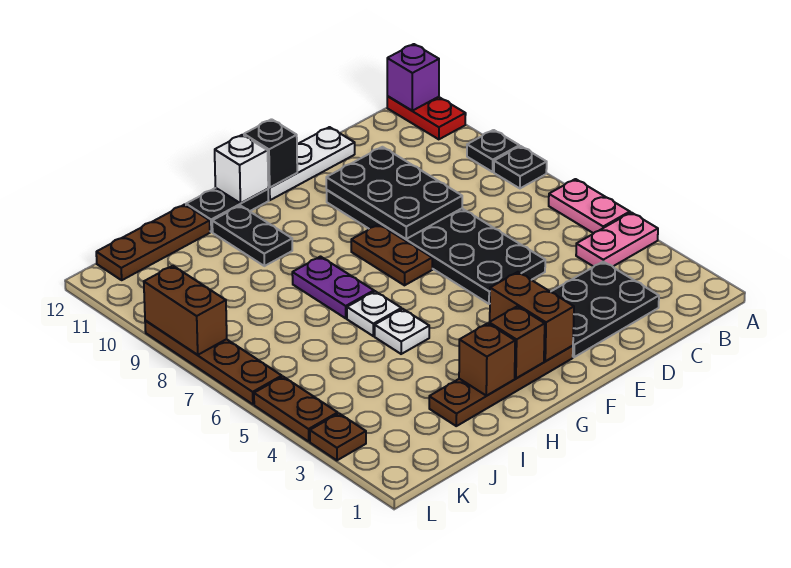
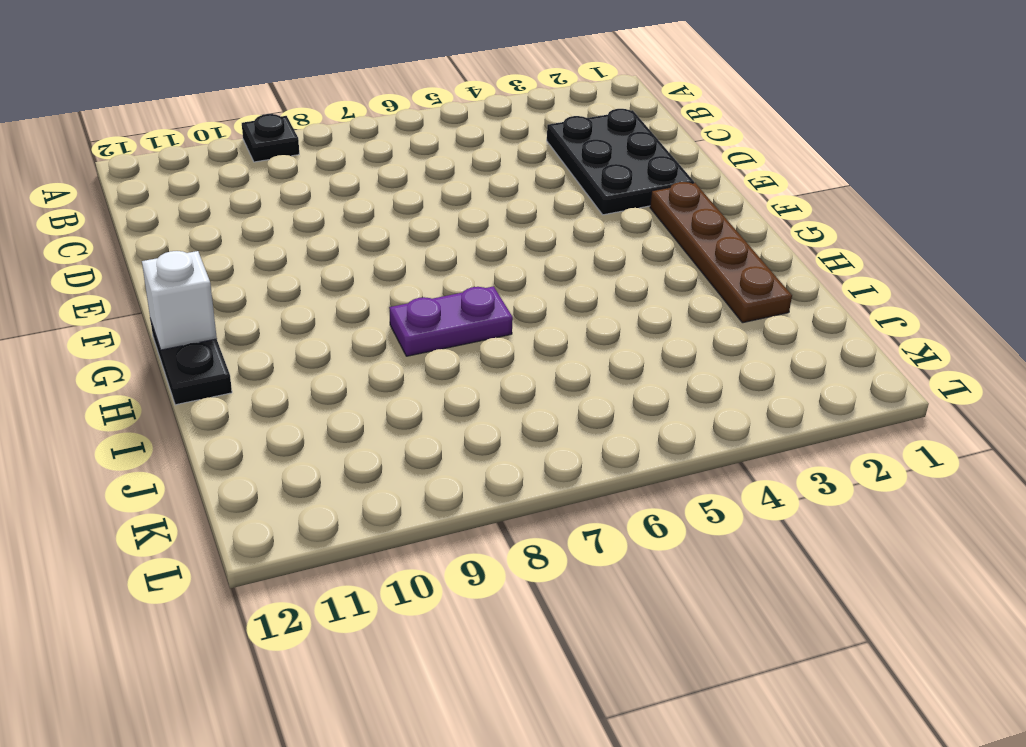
none -> pink plate A4:B4 level 1
none -> pink plate A5:A6 level 1
none -> black plate A8 level 1

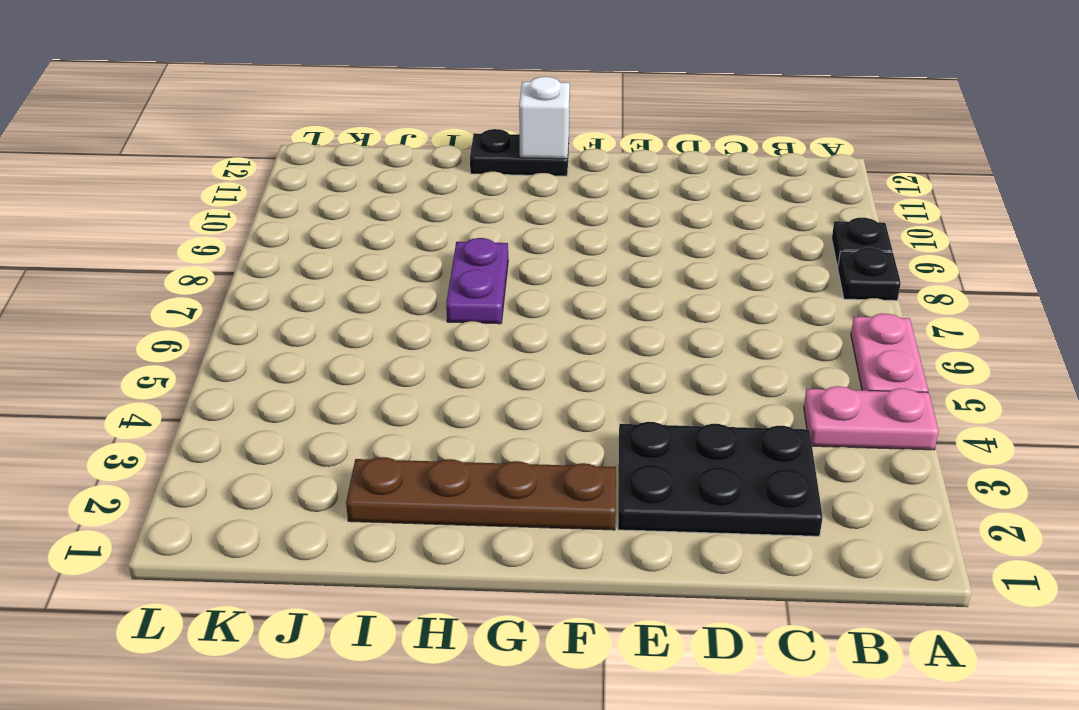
none -> red plate A11:A12 level 1
none -> black plate D5:E10 level 1
none -> white plate D12:F12 level 1

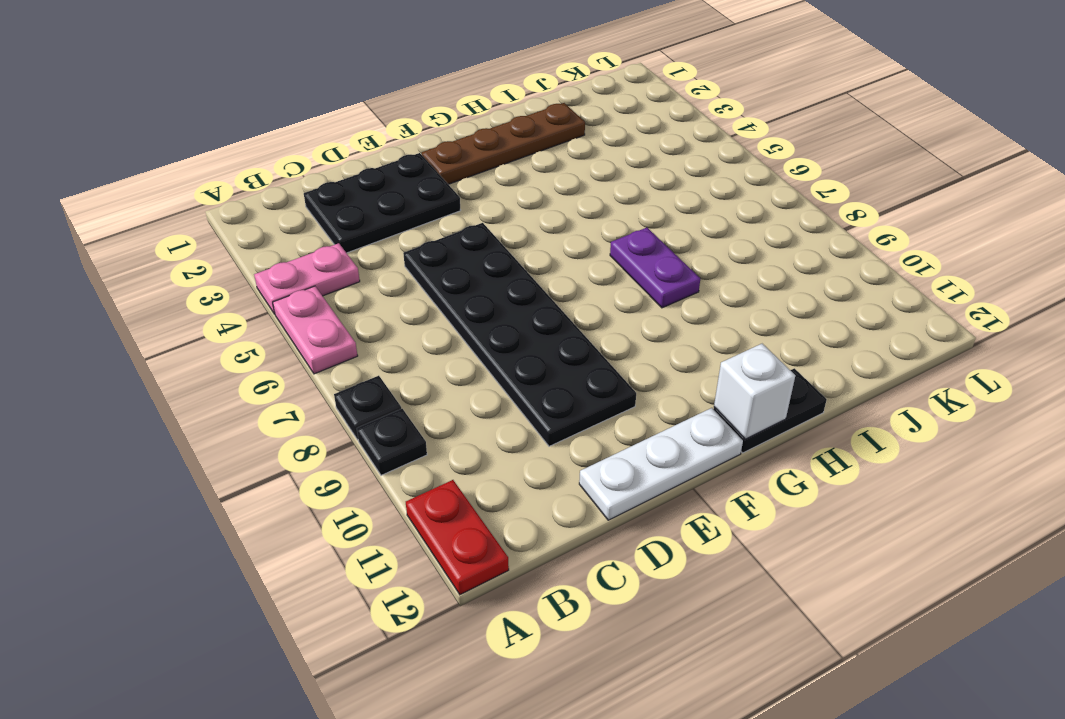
none -> brown plate F7:F8 level 1
none -> white plate H5 level 1
none -> white plate H6 level 1

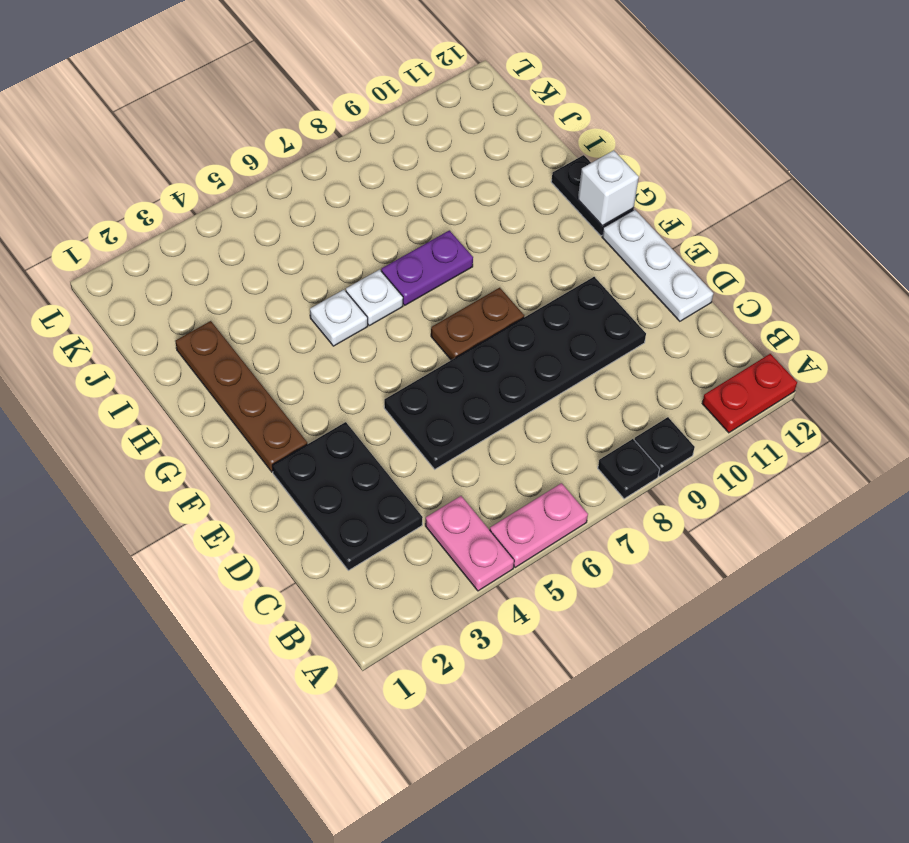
none -> black plate H10:H11 level 1
none -> brown plate I12:K12 level 1
none -> brown plate L3 level 1

